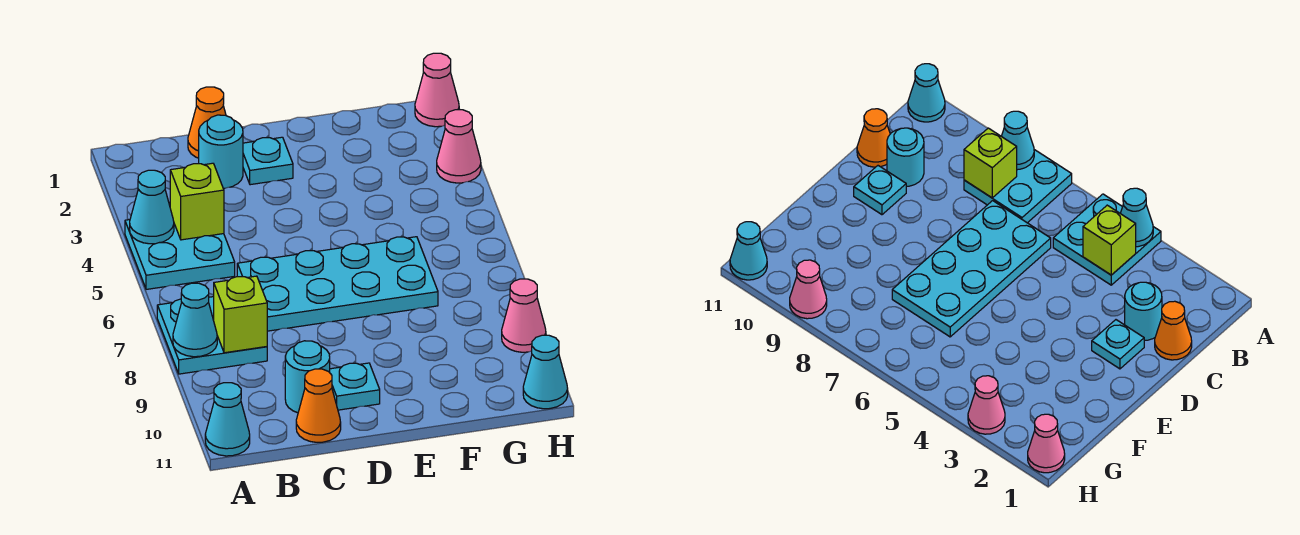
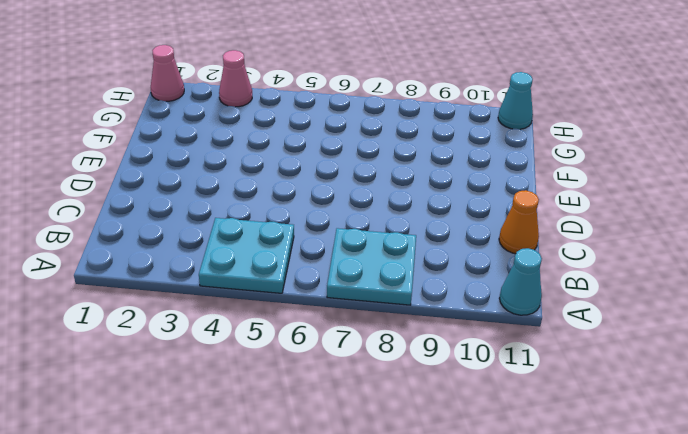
none -> orange cone C1 level 1
none -> cyan round brick C2 level 1
none -> cyan plate C6:F7 level 1

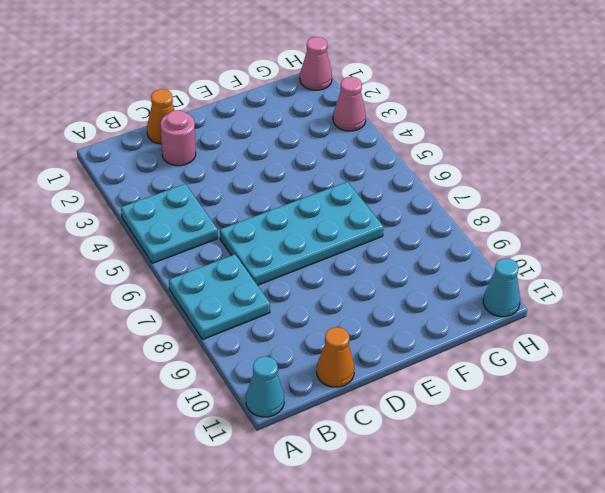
pink round brick C2 level 1 -> cyan round brick C2 level 1
none -> cyan round brick C10 level 1
none -> cyan plate D2 level 1
none -> cyan plate D10 level 1

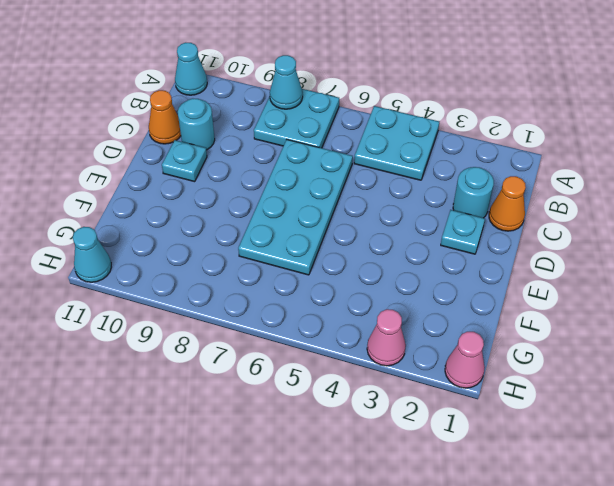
none -> pink cone H9 level 1
none -> cyan cone A4 level 2
none -> lime brick B4 level 2

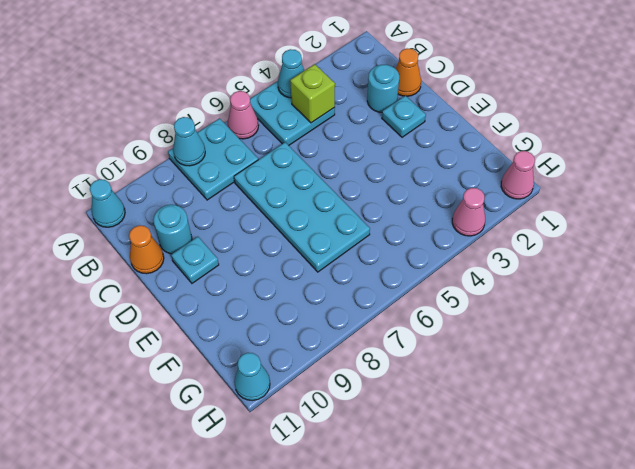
pink cone A6 level 1 -> pink cone H9 level 1
none -> lime brick B8 level 2

